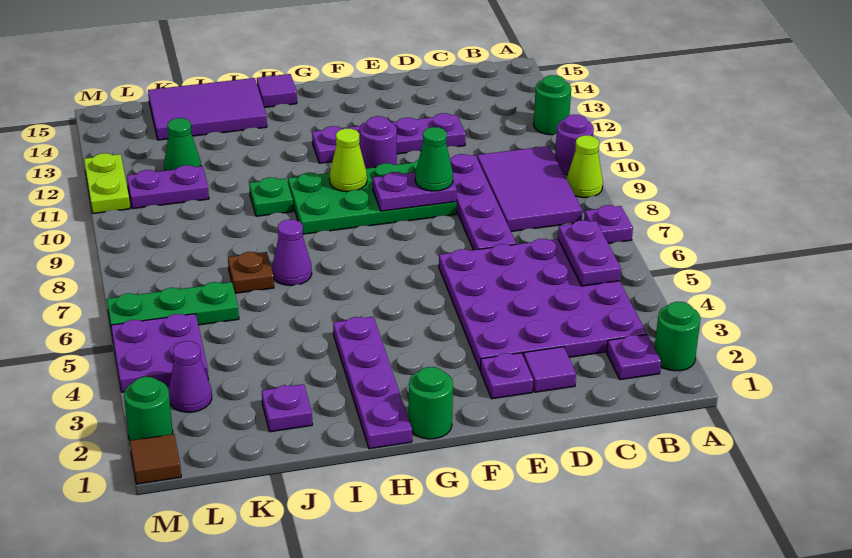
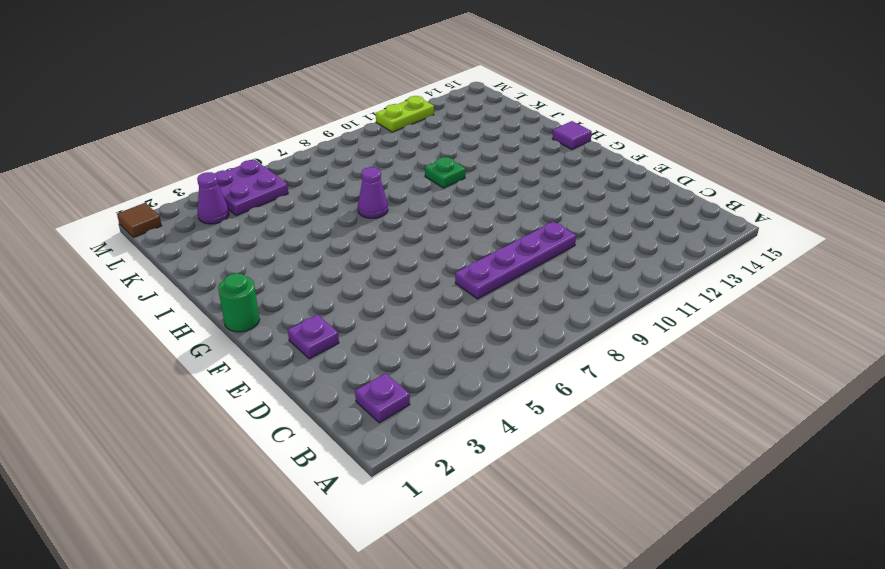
none -> green round brick A2 level 1
none -> purple plate A7 level 1
none -> lime cone A9 level 1
none -> purple round brick A10 level 1

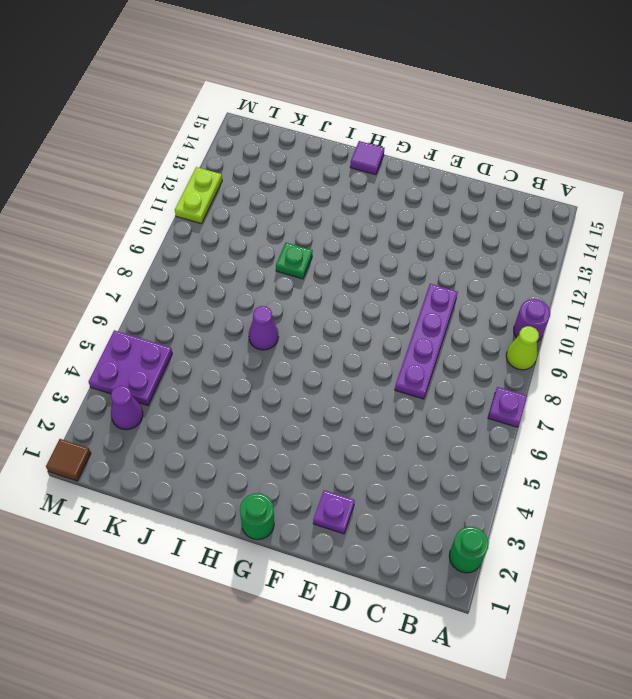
none -> green round brick A12 level 1
none -> purple plate B2 level 1
none -> purple plate B3:E6 level 1
none -> purple tile B8:C10 level 1

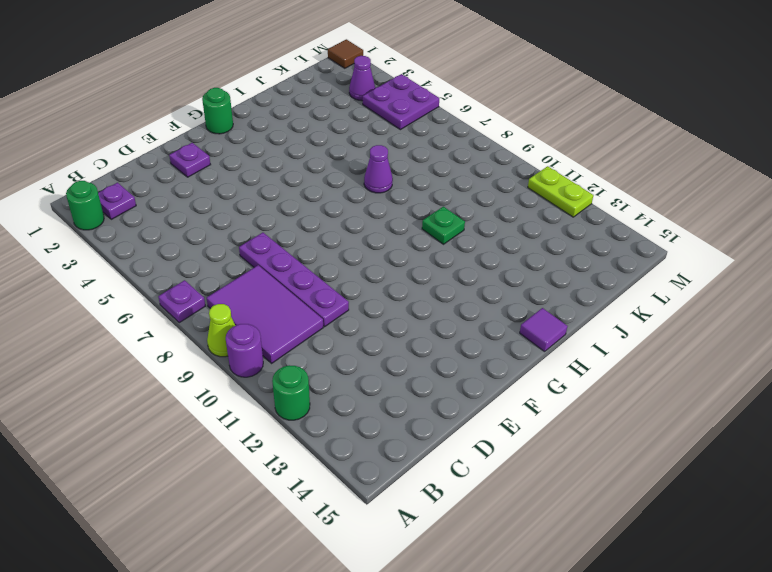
none -> purple plate B3:E6 level 1
none -> purple tile D2 level 1
none -> purple plate D12:G12 level 1
none -> green plate E9:H10 level 1

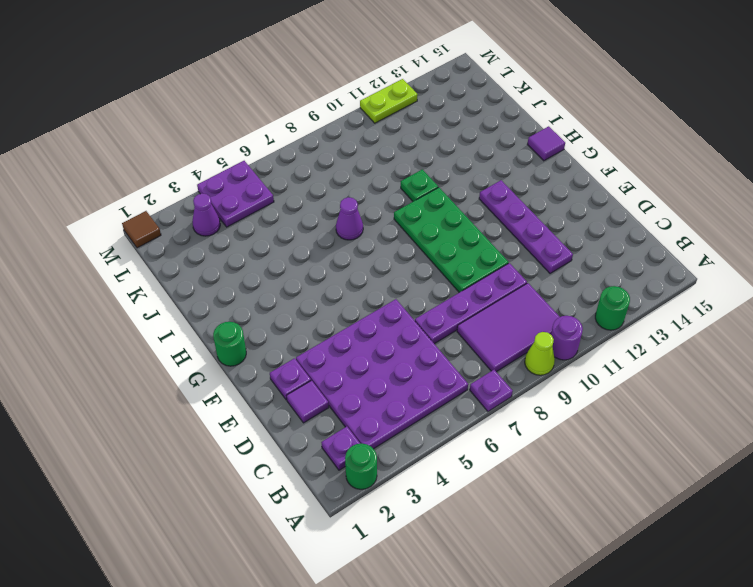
none -> purple round brick F11 level 1
none -> purple plate H1:H4 level 1
none -> purple tile I14:K15 level 1
none -> purple plate J2 level 1

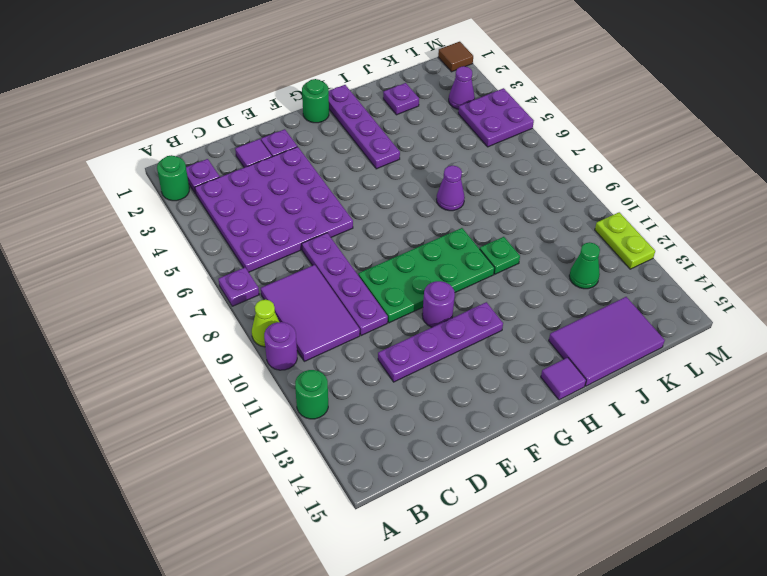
none -> brown plate J7 level 1
none -> green plate K6:M6 level 1
none -> purple plate K11:L11 level 1
none -> green round brick M2 level 1

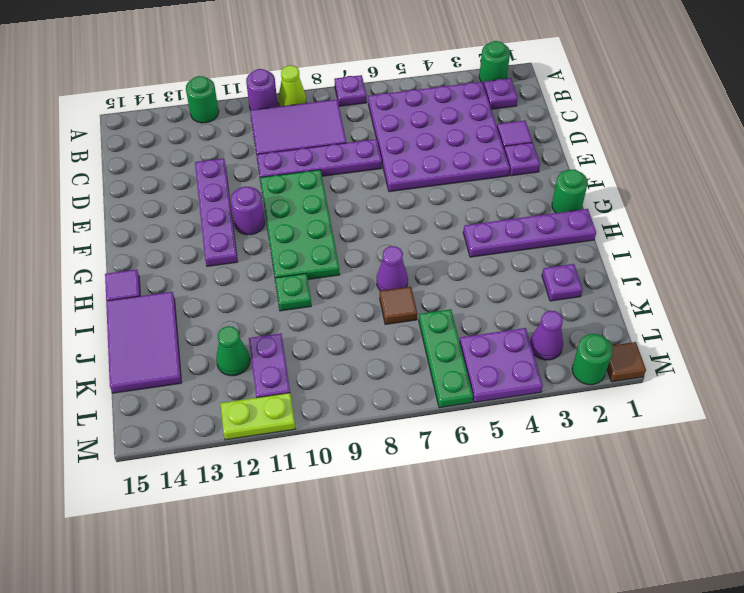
brown tile J7 level 1 -> brown plate J7 level 1
none -> purple plate B5:B6 level 2
none -> purple plate E9:F9 level 2
none -> lime cone G10 level 2
none -> green cone E9 level 3

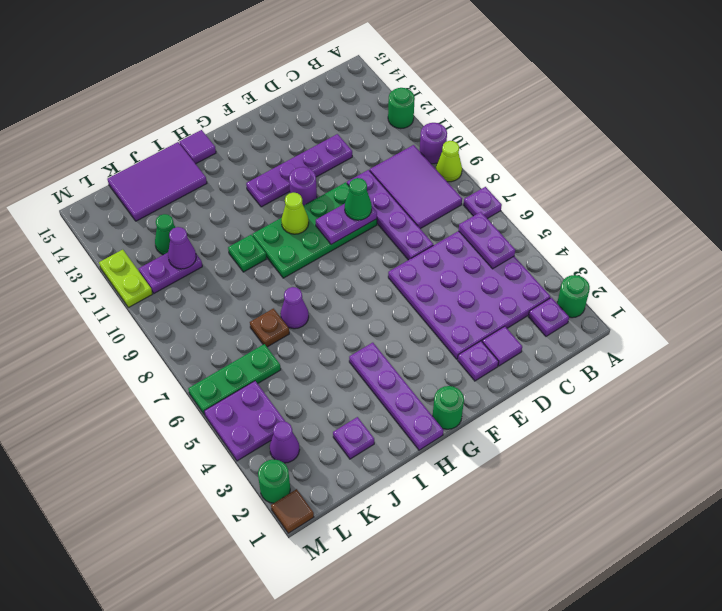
purple cone K11 level 2 -> none

